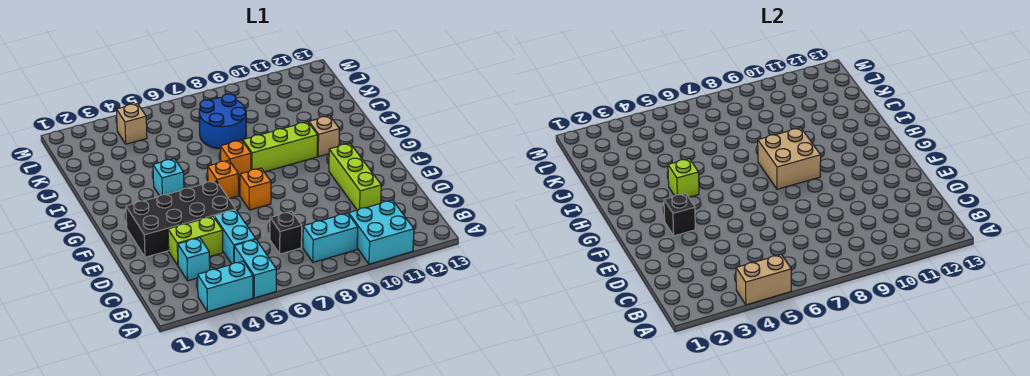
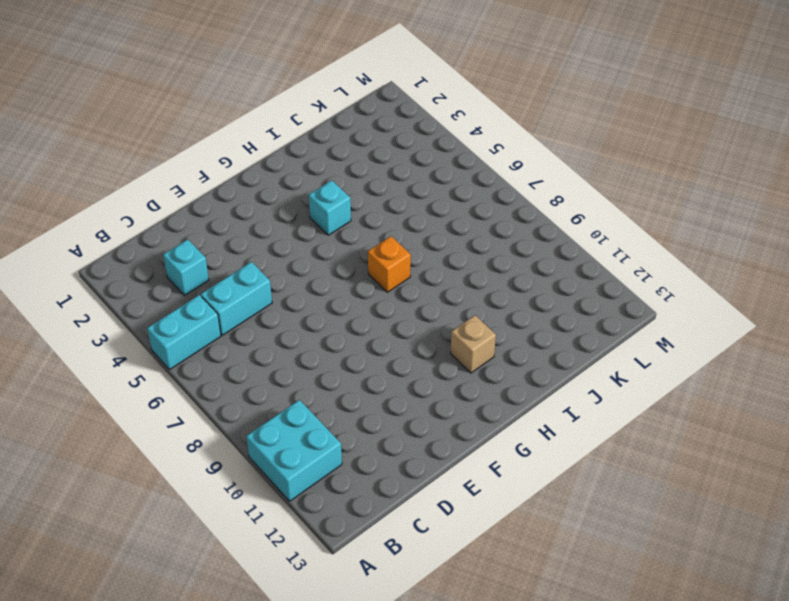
none -> cyan brick A3:A4 level 1
none -> cyan brick B8:B9 level 1
none -> black brick C7 level 1

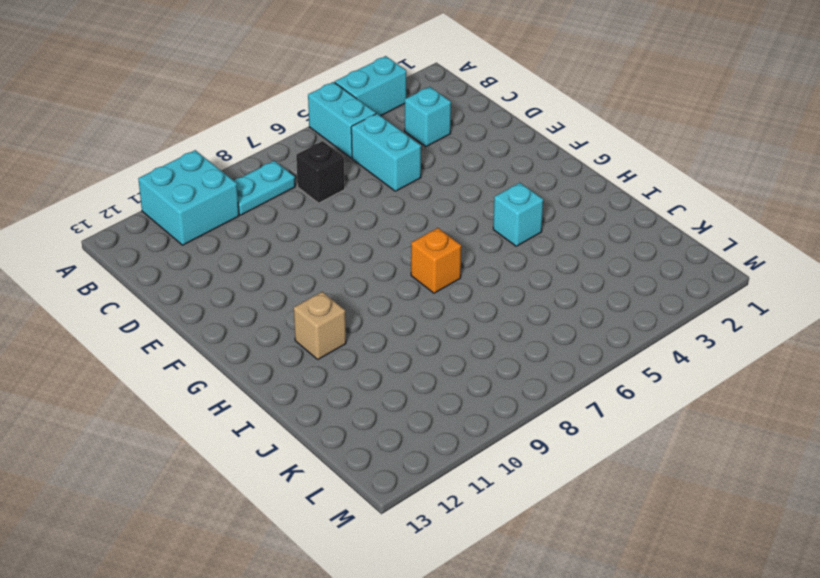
cyan plate B8:B9 level 1 -> cyan brick B8:B9 level 1
none -> lime brick D3:D4 level 1
none -> lime brick D11:F11 level 1
none -> black brick E2:F5 level 1

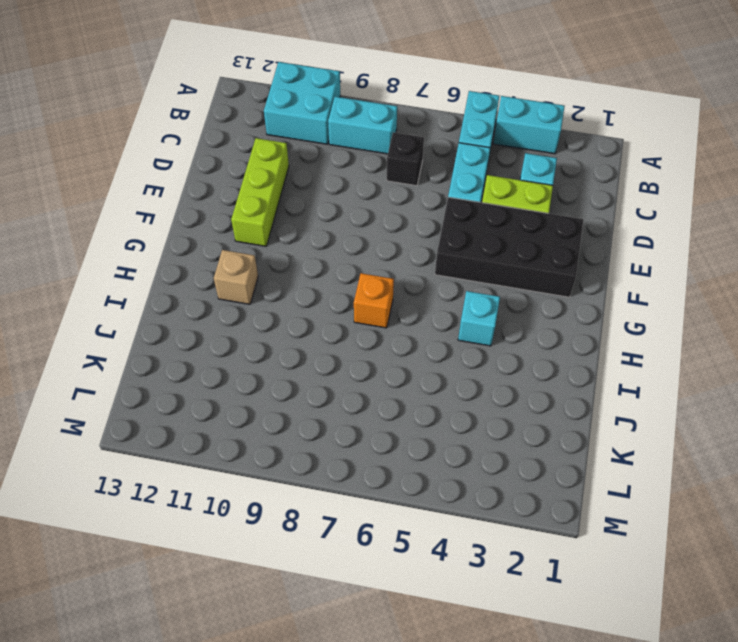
none -> orange brick F7 level 1
none -> orange brick G6 level 1
none -> lime brick H8:H10 level 1

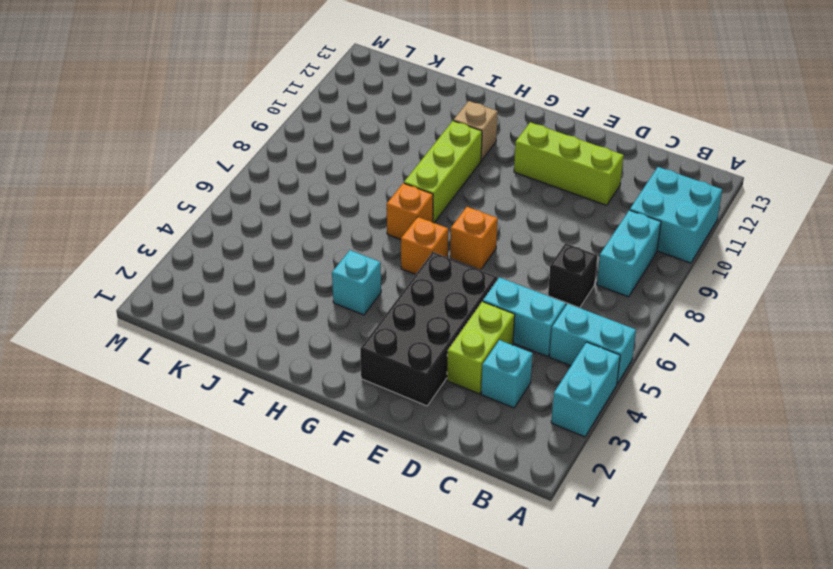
none -> blue round brick J7:K8 level 1
none -> tan brick L4 level 1
none -> tan brick A4:A5 level 2

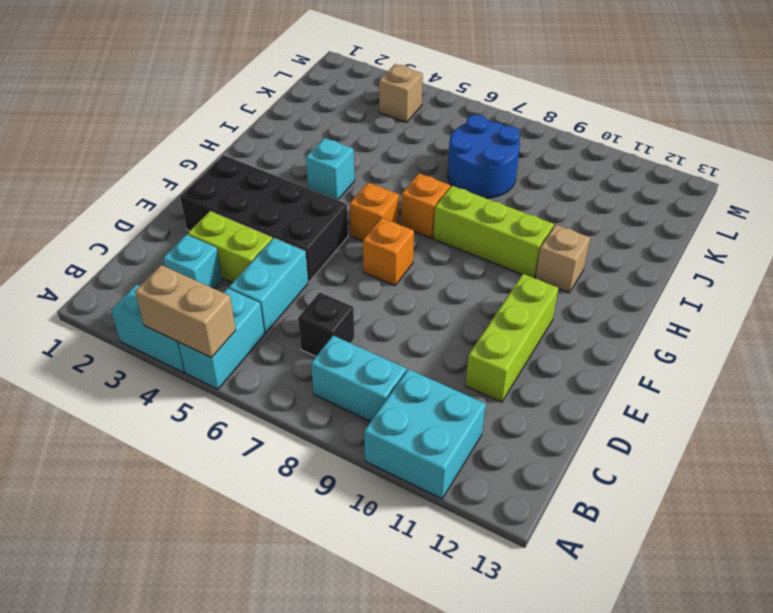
none -> black brick F3 level 2
none -> tan brick G8:H9 level 2
none -> lime brick H4 level 2

